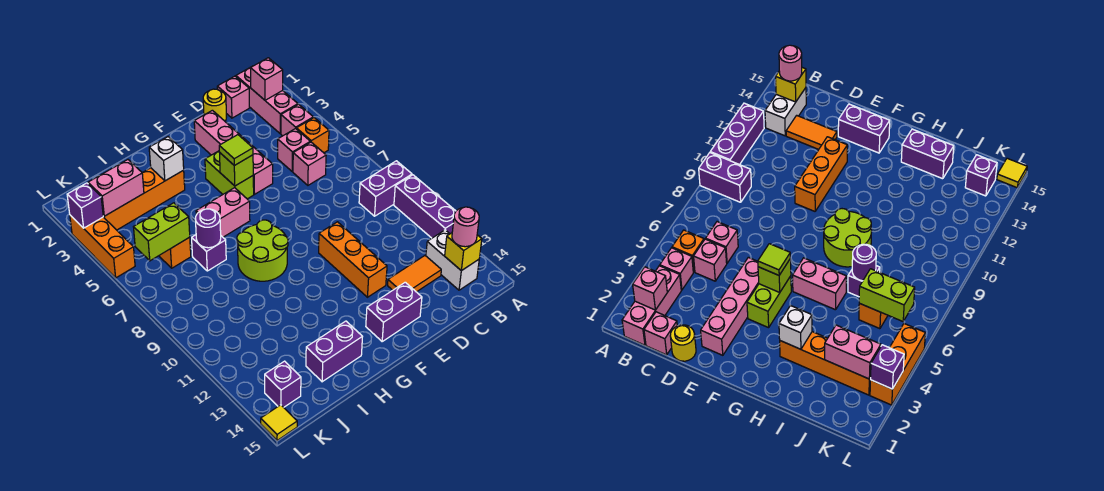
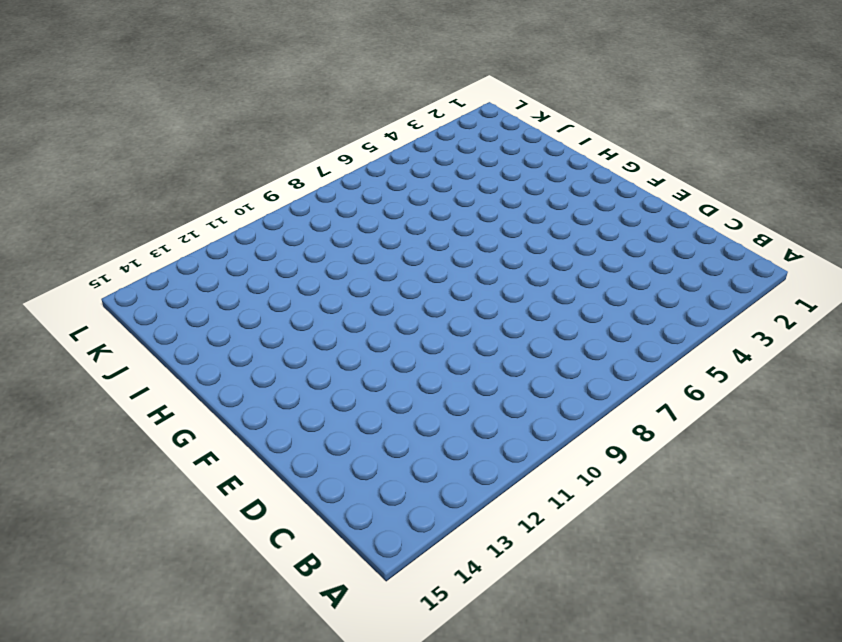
none -> purple brick A9:B9 level 1
none -> purple brick A10:A12 level 1
none -> pink brick B1:B3 level 1
none -> pink brick B4 level 1

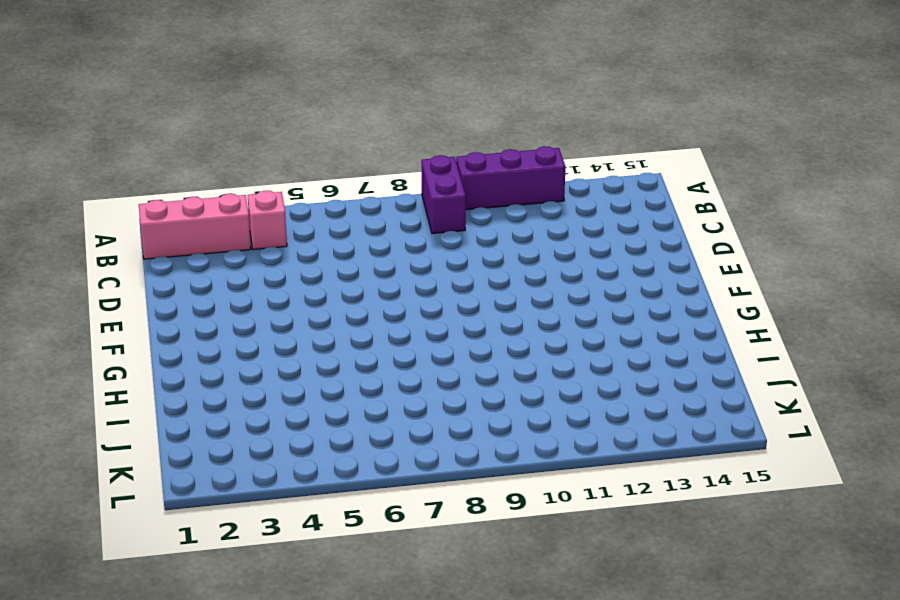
none -> orange brick B5 level 1
none -> white brick B13:B14 level 1
none -> pink brick C1 level 1
none -> pink brick C5 level 1

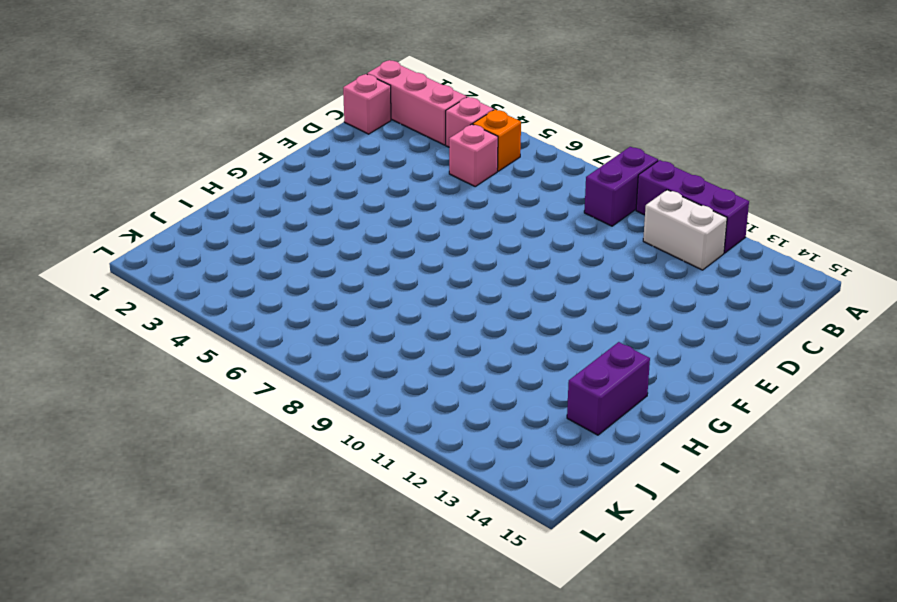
white brick B11:B12 level 1 -> white brick B13:B14 level 1
none -> pink brick C6 level 1
none -> orange tile C13:D13 level 1
none -> yellow round brick D1 level 1
none -> pink brick E2:E5 level 1

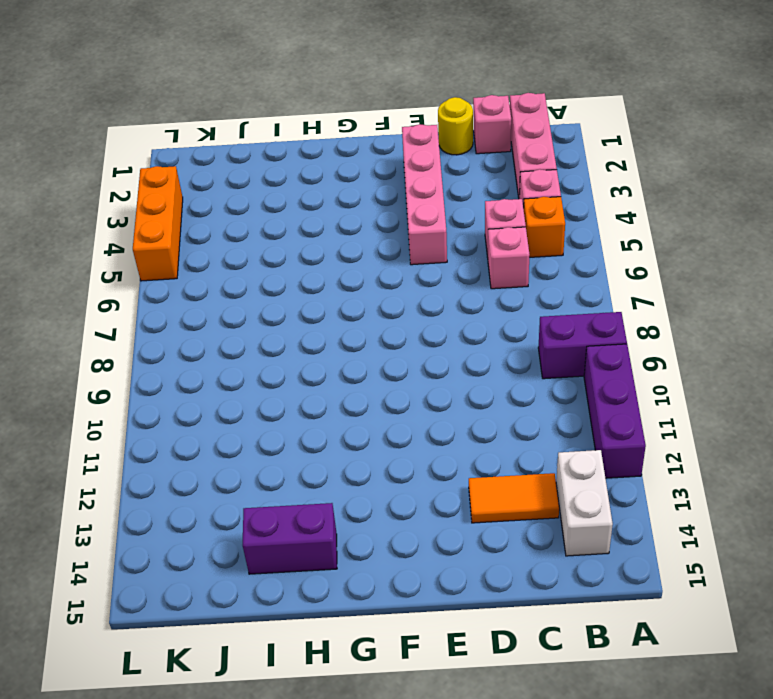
none -> orange brick E10:E12 level 1
none -> purple brick E14:F14 level 1
none -> lime brick F4:F5 level 1
none -> pink brick G6:H6 level 1

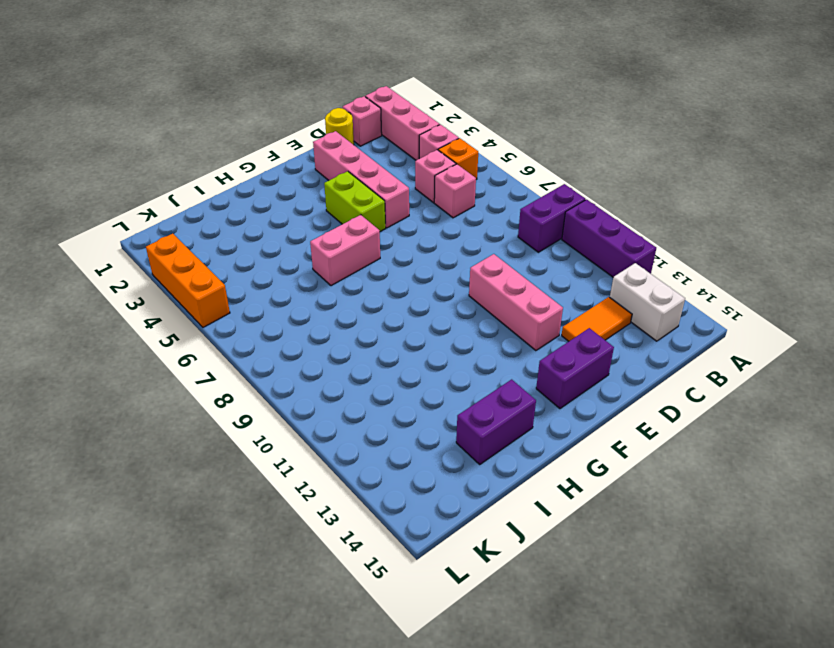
pink brick E10:E12 level 1 -> orange brick E10:E12 level 1
none -> lime round brick G8:H9 level 1
none -> orange brick H3:K3 level 1
none -> purple brick I7 level 1
none -> orange brick J6 level 1

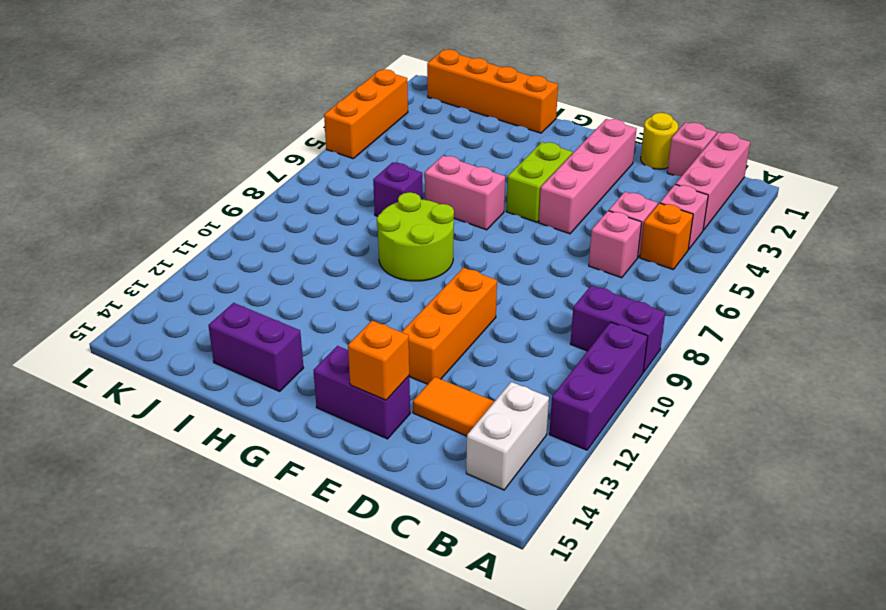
orange brick E14 level 2 -> orange brick J6 level 1
orange brick H1:K1 level 1 -> orange brick H3:K3 level 1
none -> purple brick K14 level 1
none -> yellow tile L15 level 1
none -> pink brick B2 level 2
none -> yellow brick B14 level 2

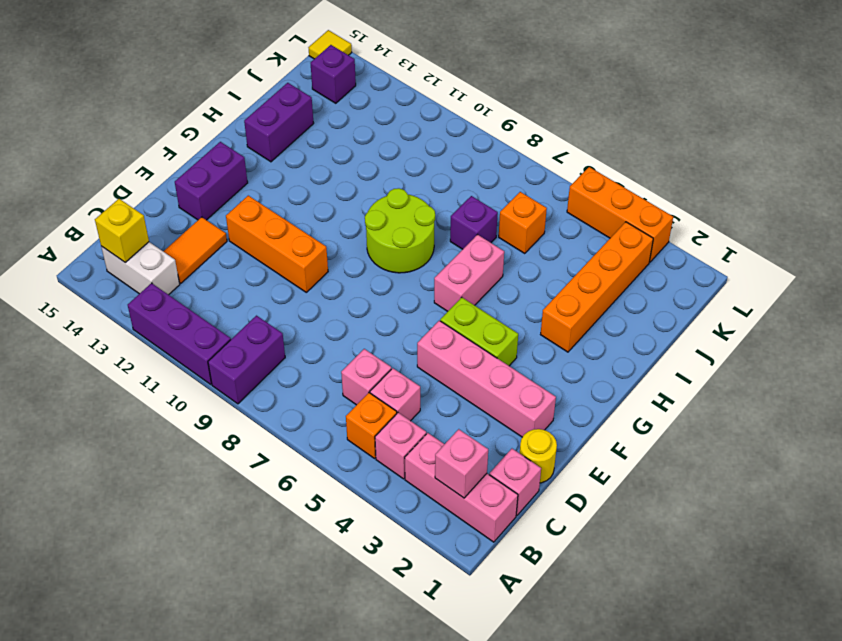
none -> lime brick F5 level 2
none -> white brick H3 level 2
none -> purple round brick I7 level 2
none -> pink brick J3:K3 level 2

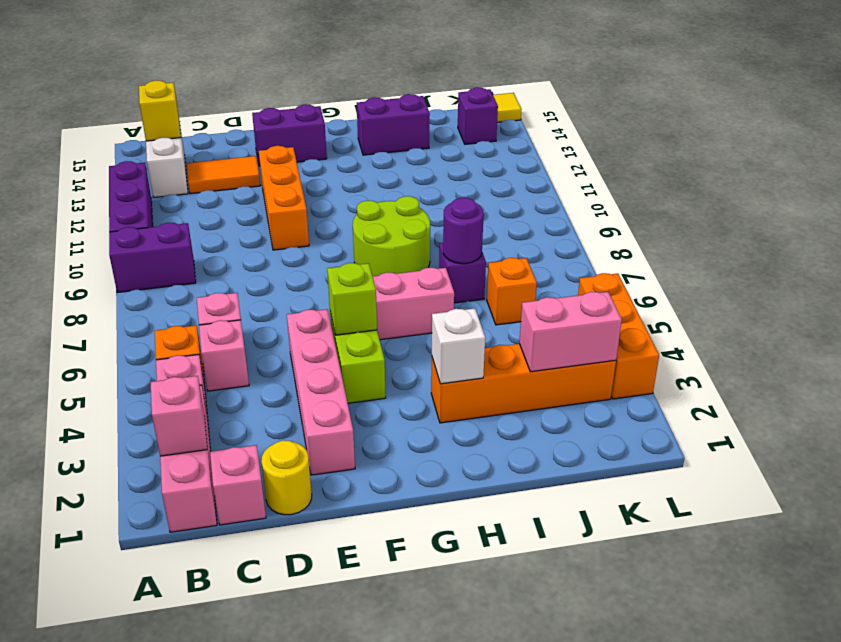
none -> lime brick J6:K6 level 2
none -> purple brick L3 level 2
none -> pink round brick B14 level 3
none -> lime tile F5 level 3

